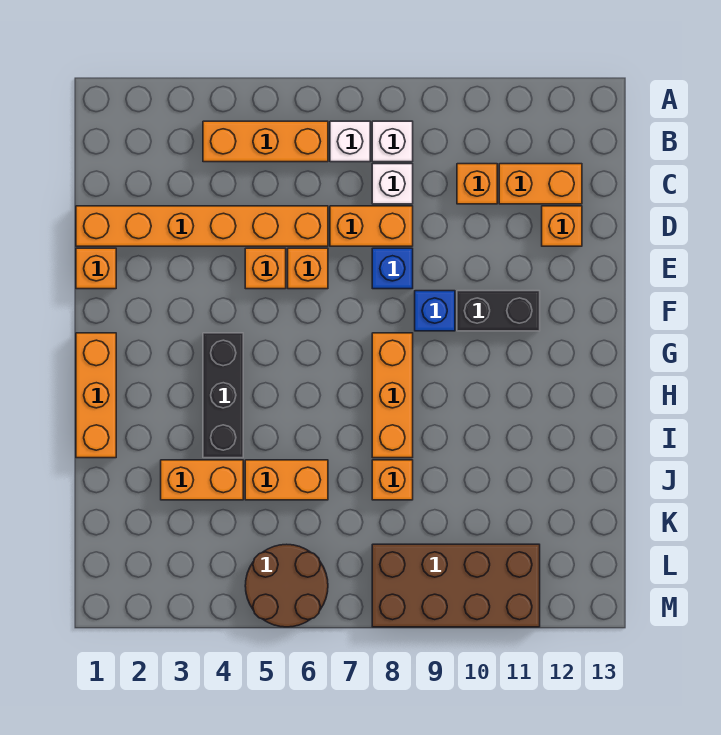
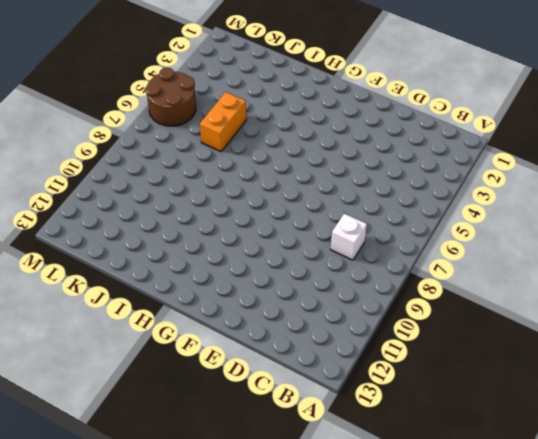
none -> orange brick B4:B6 level 1
none -> white brick B7 level 1
none -> white brick B8 level 1

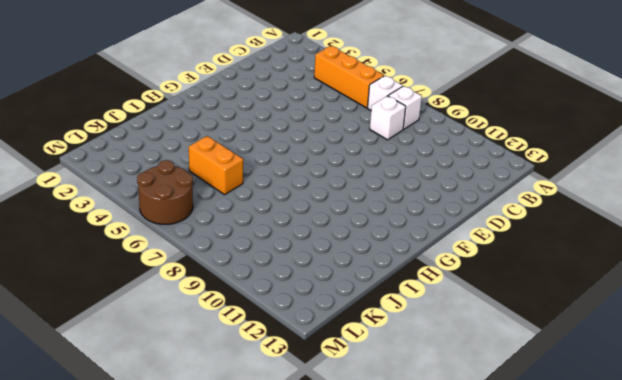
none -> orange brick C10 level 1
none -> orange brick C11:C12 level 1
none -> orange brick D1:D6 level 1

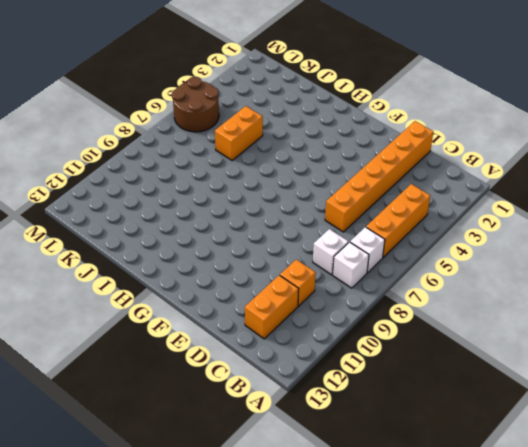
none -> orange brick D7:D8 level 1
none -> orange brick D12 level 1
none -> orange brick E1 level 1

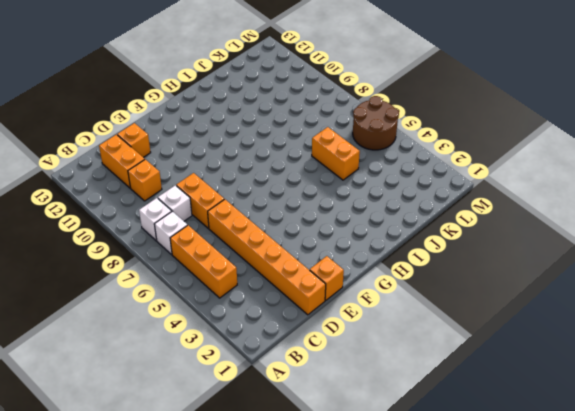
none -> orange brick E5 level 1
none -> orange brick E6 level 1
none -> blue brick E8 level 1

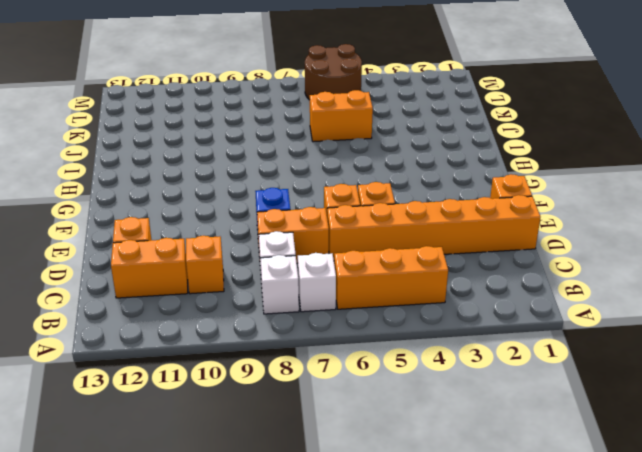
none -> blue brick F9 level 1
none -> black brick F10:F11 level 1
none -> orange brick G1:I1 level 1

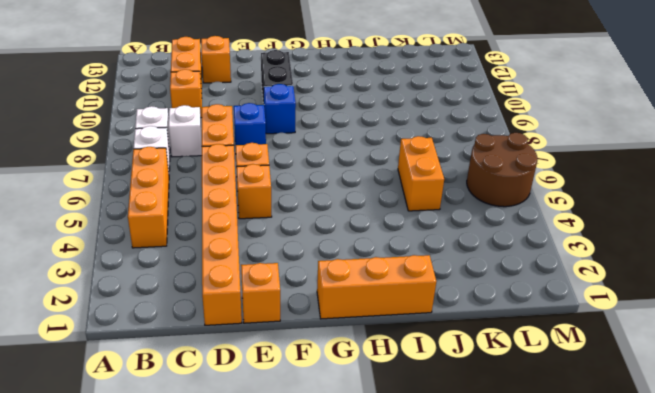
none -> black brick G4:I4 level 1
none -> orange brick G8:I8 level 1
none -> orange brick J3:J4 level 1

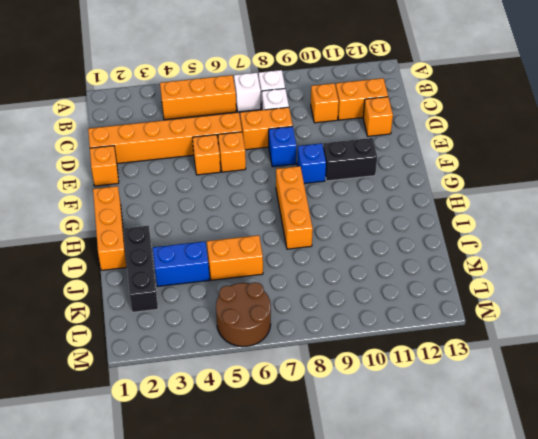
black brick I2:K2 level 1 -> black brick G4:I4 level 1
blue brick J3:J4 level 1 -> orange brick J3:J4 level 1
none -> orange brick J8 level 1
none -> brown brick L8:M11 level 1

